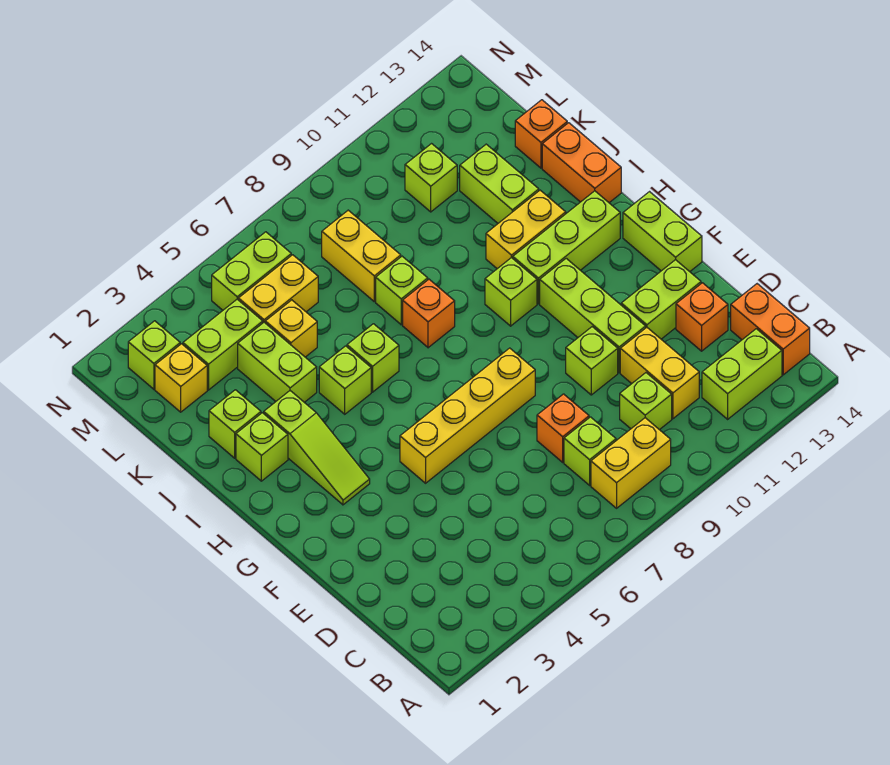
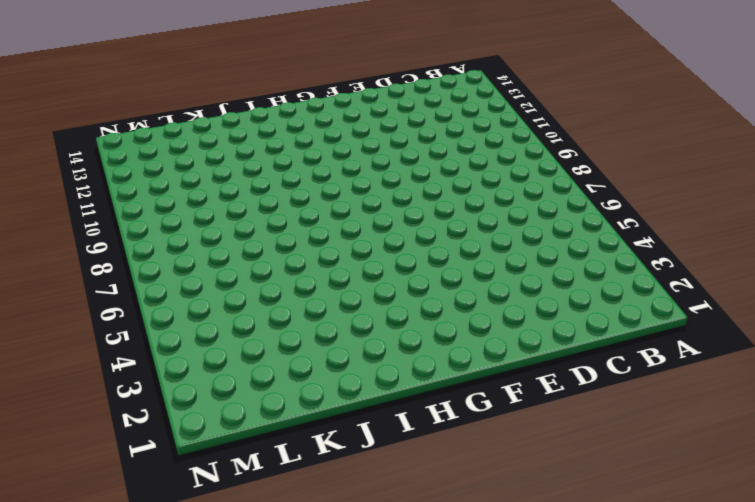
none -> yellow brick B8:B9 level 1
none -> lime brick B12:B13 level 1
none -> orange brick B14:C14 level 1
none -> lime brick C8 level 1

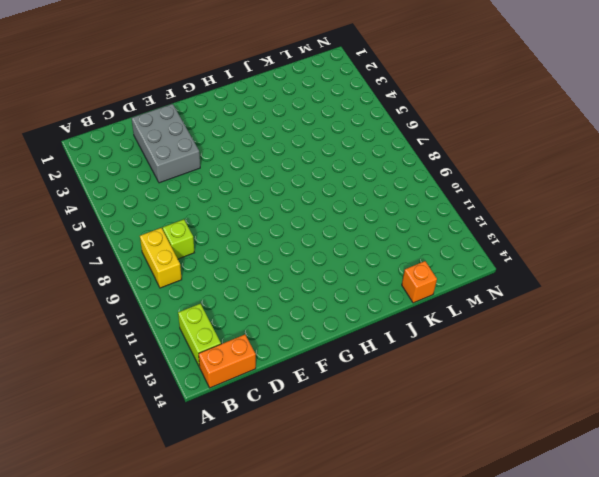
grey brick D2:E4 level 1 -> none
none -> lime brick C10 level 1
none -> yellow brick C11:D11 level 1
none -> orange brick D8 level 1
none -> orange brick D13 level 1

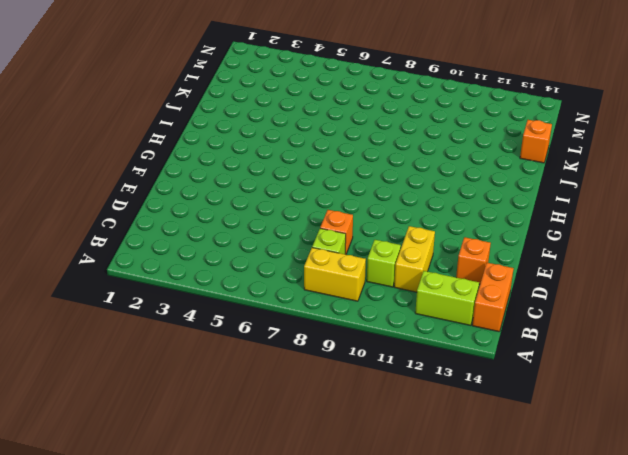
none -> lime brick E10 level 1
none -> lime brick E11:G11 level 1
none -> lime brick E12:E13 level 1
none -> yellow brick F5:F8 level 1

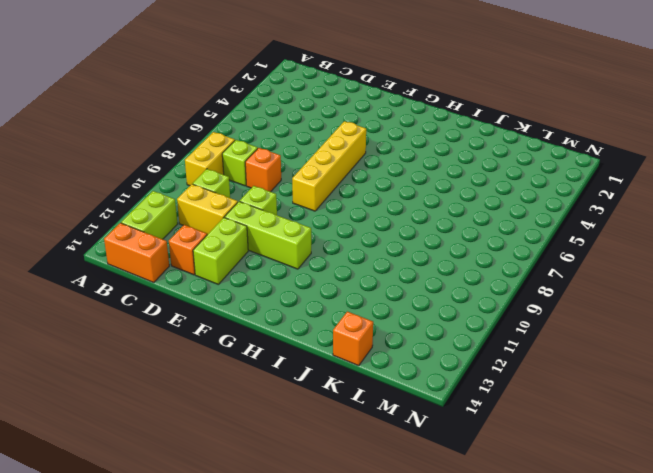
none -> lime brick F14:G14 level 1
none -> lime slope G3:I3 level 1 top I
none -> lime brick H10 level 1
none -> lime brick H11:H13 level 1

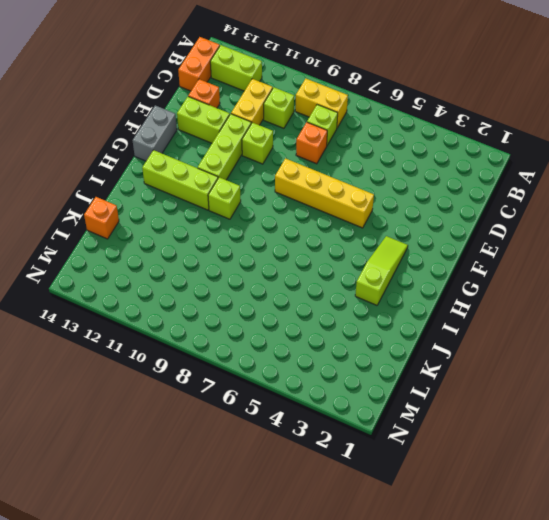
grey brick F14:G14 level 1 -> lime brick F14:G14 level 1
none -> lime brick I2 level 1
none -> lime brick I5 level 1
none -> lime brick I6 level 1
none -> orange brick I8 level 1

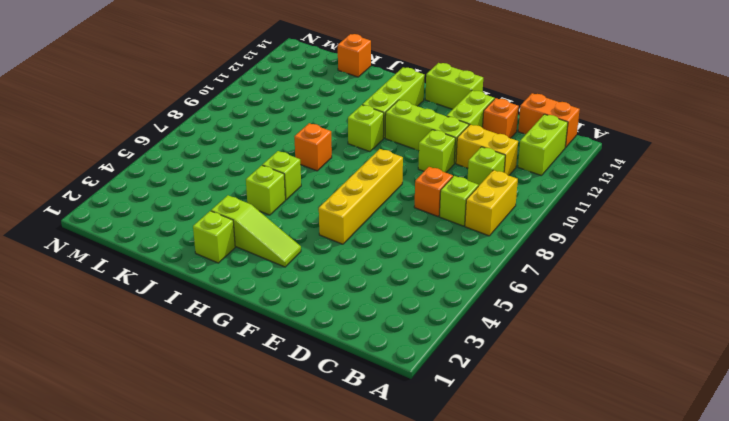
none -> yellow brick I11:I12 level 1
none -> orange brick I14:J14 level 1
none -> lime brick J2 level 1
none -> lime brick J4:K4 level 1

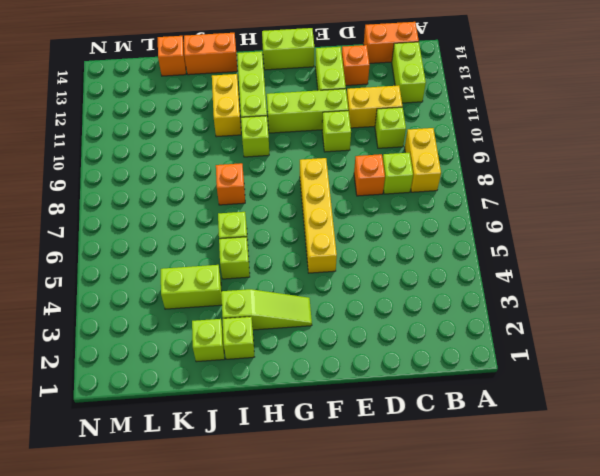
none -> lime brick J8 level 1
none -> lime brick J12:K12 level 1
none -> yellow brick K5 level 1
none -> yellow brick K8:L8 level 1

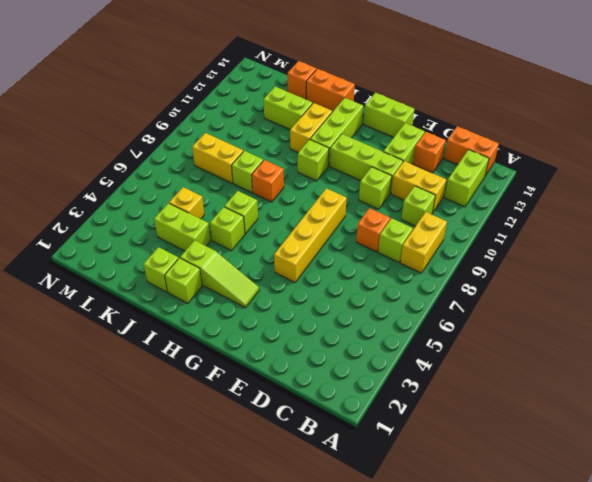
none -> yellow brick L2 level 1
none -> lime brick L3:L4 level 1
none -> yellow brick L5:L6 level 1
none -> lime brick L11 level 1

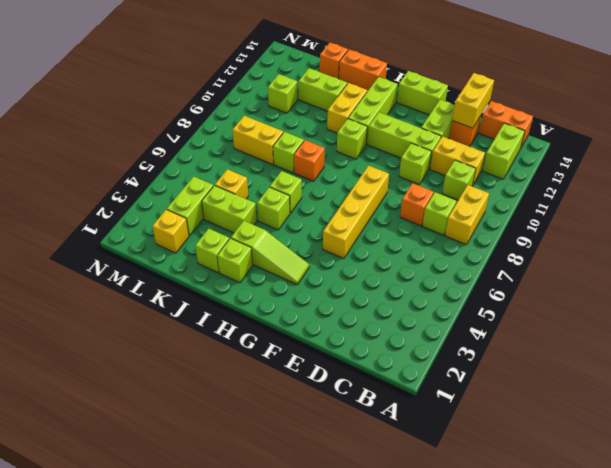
yellow brick D13:D14 level 2 -> yellow brick L5:L6 level 1
none -> lime brick M2 level 1
none -> lime brick M5:M6 level 1

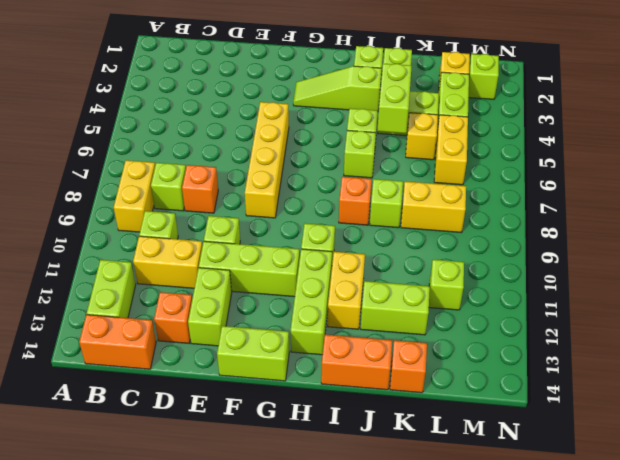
lime brick J4:J5 level 2 -> lime brick M5:M6 level 1

